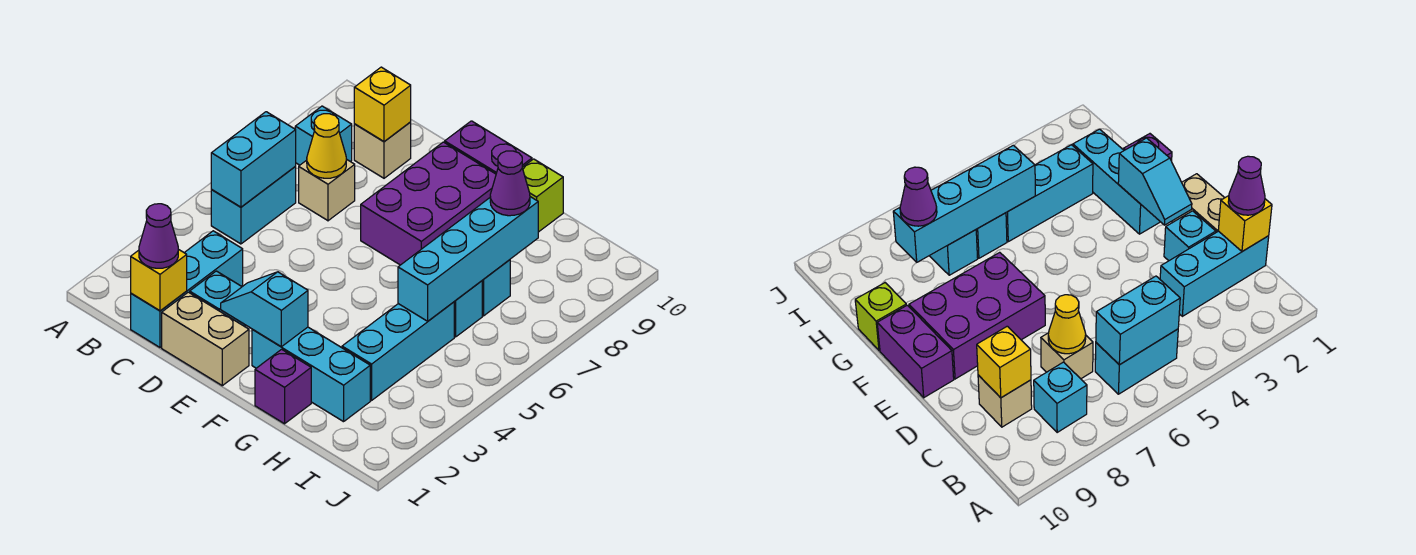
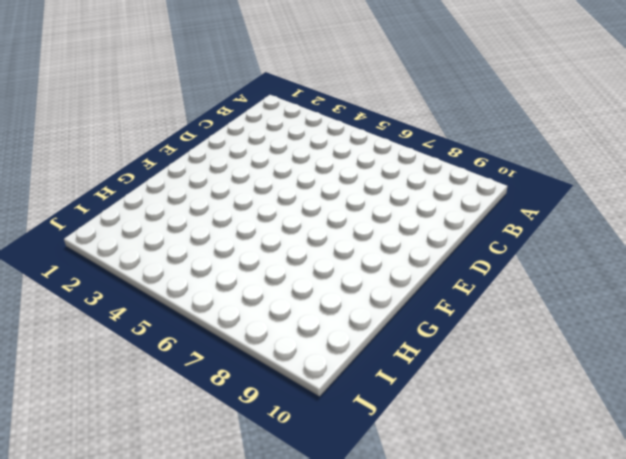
none -> cyan brick B5:B6 level 1
none -> cyan brick B8 level 1
none -> cyan brick C1:C3 level 1

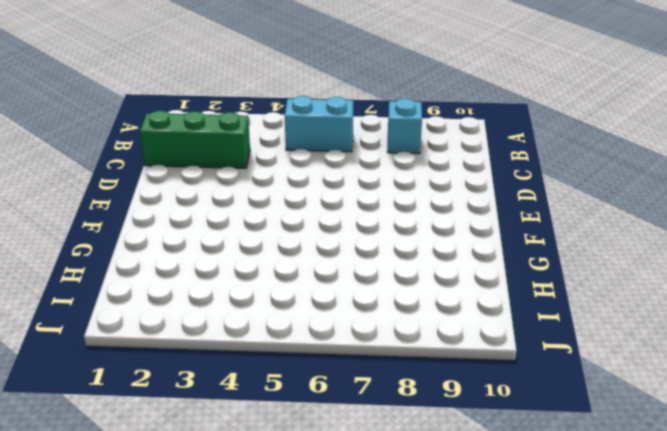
green brick C1:C3 level 1 -> cyan brick C1:C3 level 1
none -> tan brick C7 level 1
none -> tan brick C9 level 1
none -> tan brick D1:E1 level 1

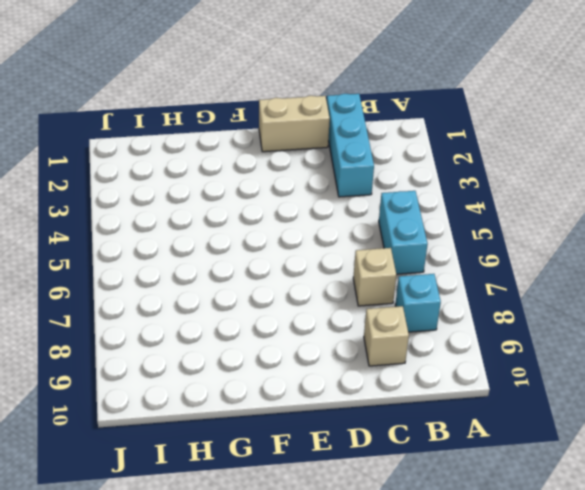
none -> cyan brick D2 level 1
none -> purple brick E7:F9 level 1
none -> purple brick E10:F10 level 1

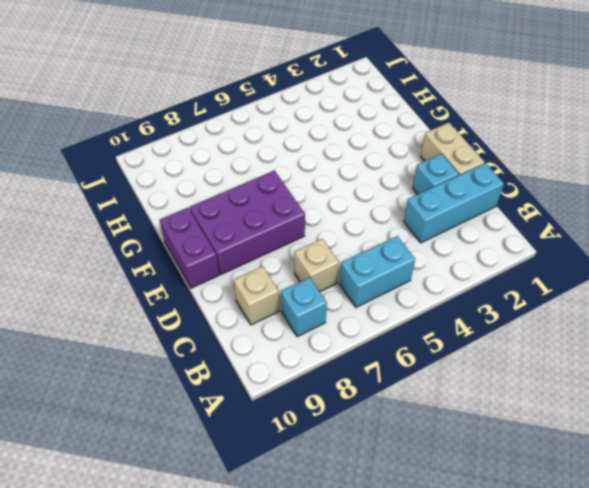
none -> cyan brick F2:H2 level 1
none -> purple brick G1 level 1
none -> lime brick G10 level 1

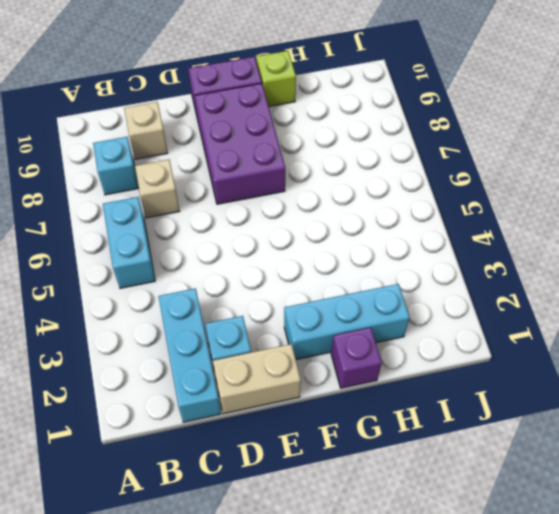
none -> cyan brick H3:H5 level 1
none -> cyan brick H6 level 1
none -> cyan brick H7 level 1

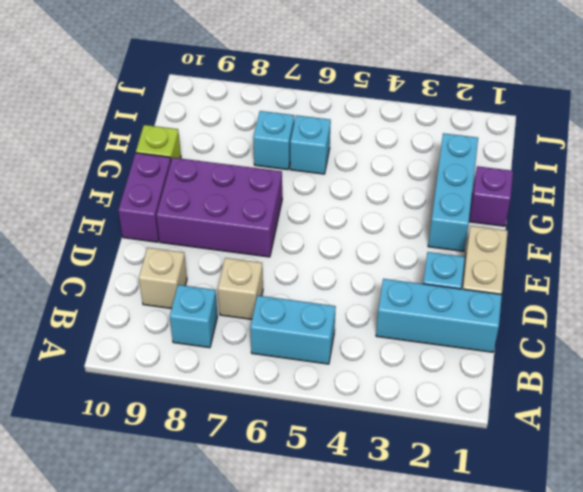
none -> cyan brick H3:H5 level 1
none -> cyan brick B5:B6 level 2
none -> yellow brick C1 level 2

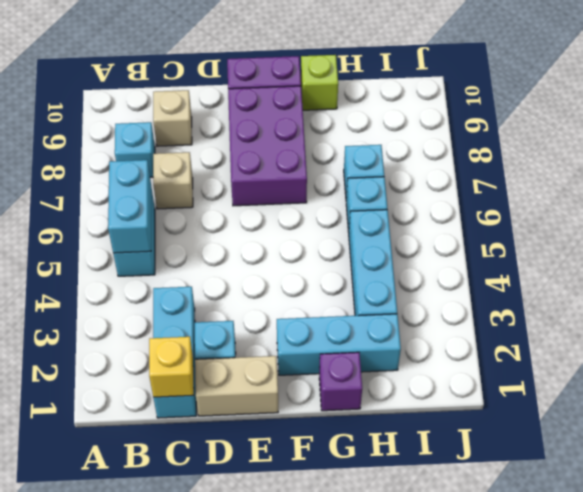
none -> yellow cone C7 level 2
none -> yellow brick C9 level 2
none -> cyan slope E2:F2 level 2 top F

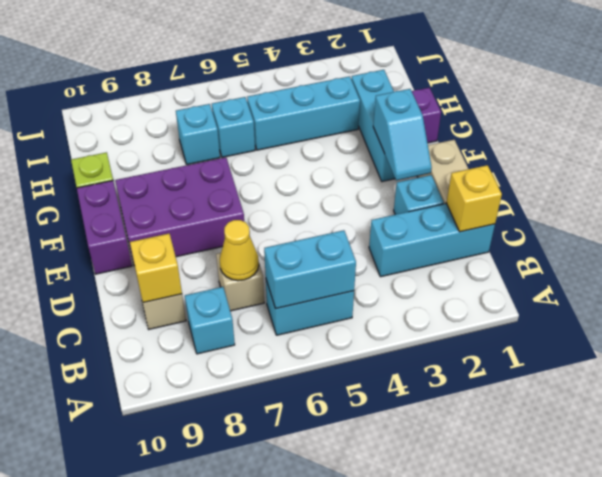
none -> cyan brick H5:H8 level 2
none -> purple cone C1 level 3
none -> purple cone H8 level 3

